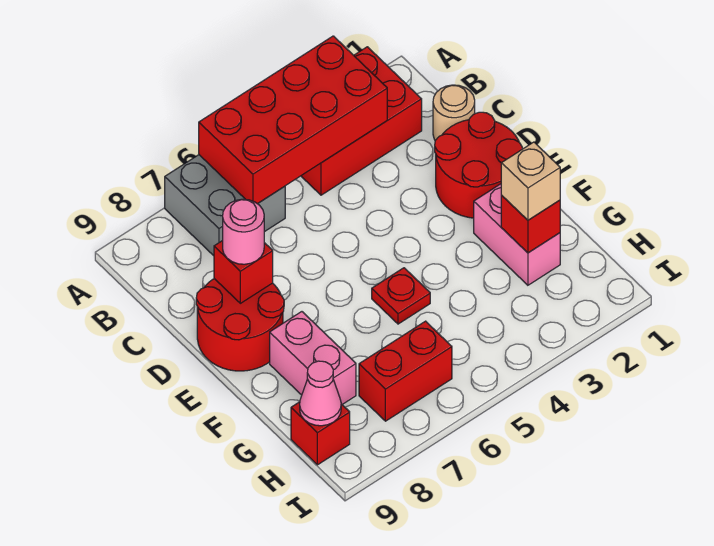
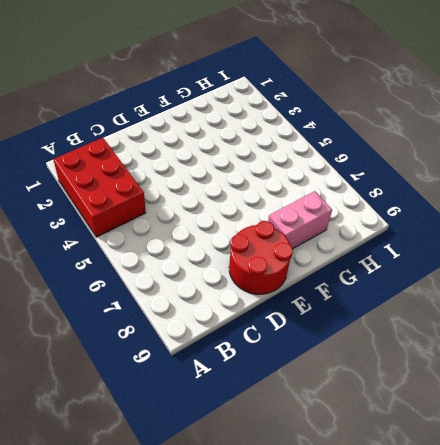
none -> grey brick A6:B7 level 1
none -> tan round brick C1 level 1
none -> red round brick D1:E2 level 1

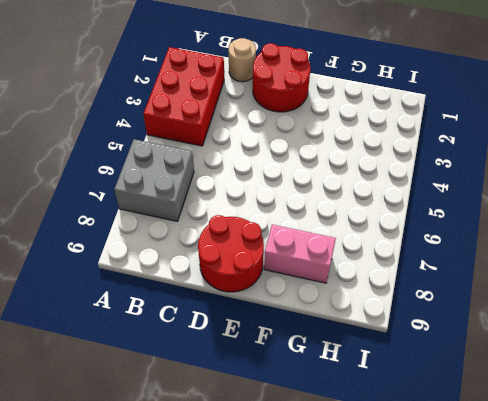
none -> pink brick F2:G2 level 1
none -> red plate F5 level 1
none -> red brick H6:H7 level 1

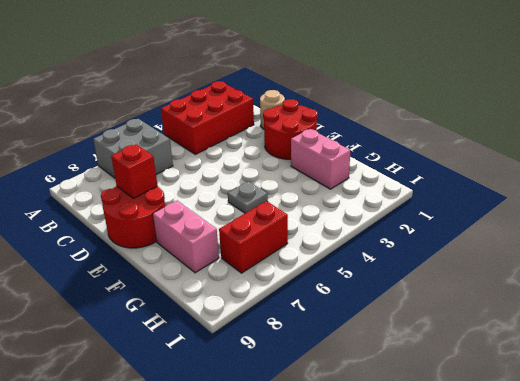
grey plate F5 level 1 -> red plate F5 level 1
none -> red brick H9 level 1
none -> red brick A3:B6 level 2
none -> red brick G2 level 2

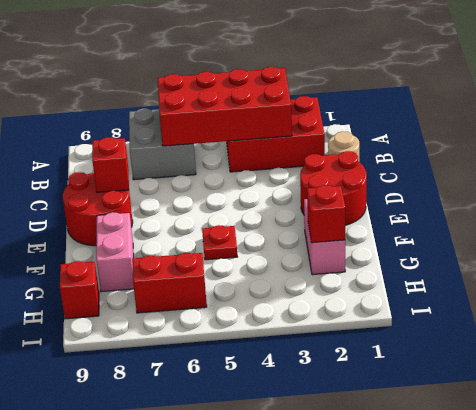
none -> pink cone H9 level 2
none -> pink round brick D8 level 3
none -> tan brick G2 level 3

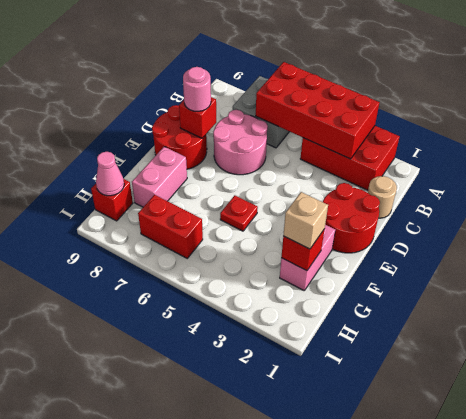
pink round brick C6:D7 level 1 -> none

